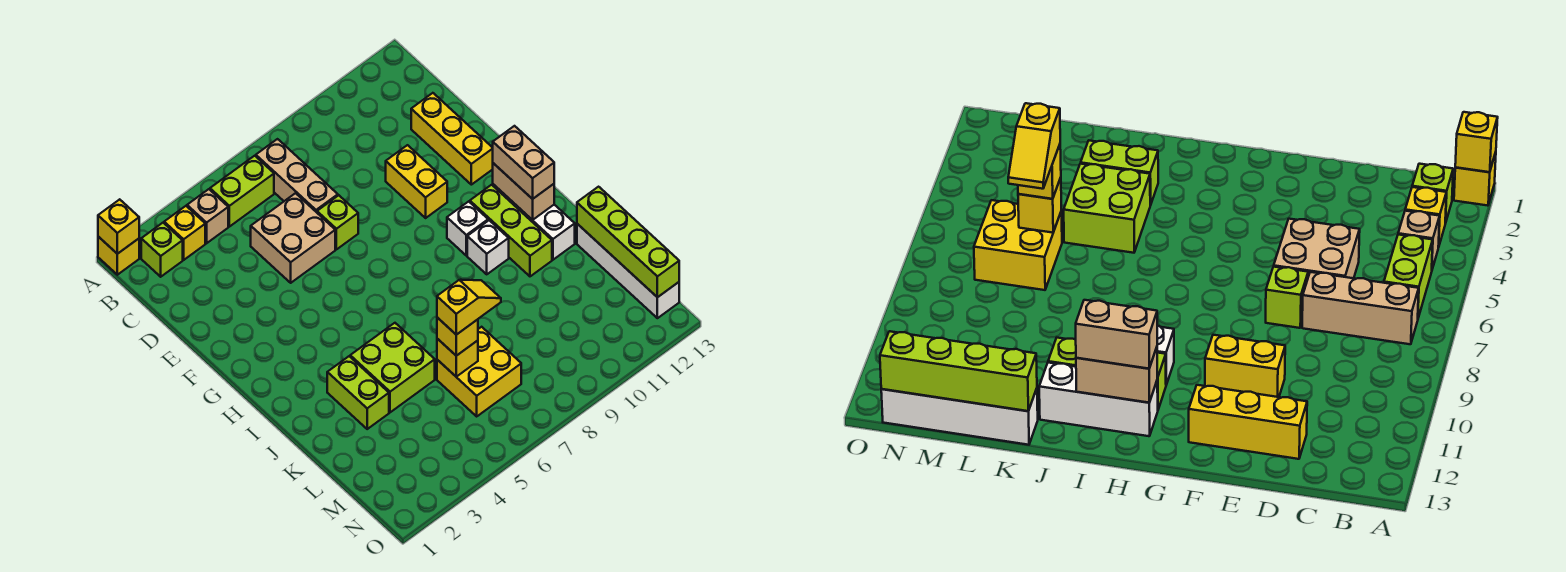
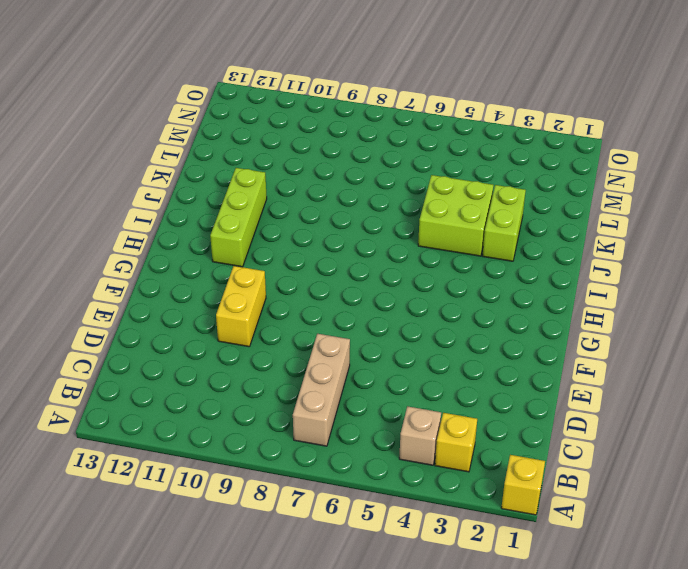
none -> lime brick B2 level 1
none -> lime brick B5:B6 level 1
none -> tan brick D5:E6 level 1

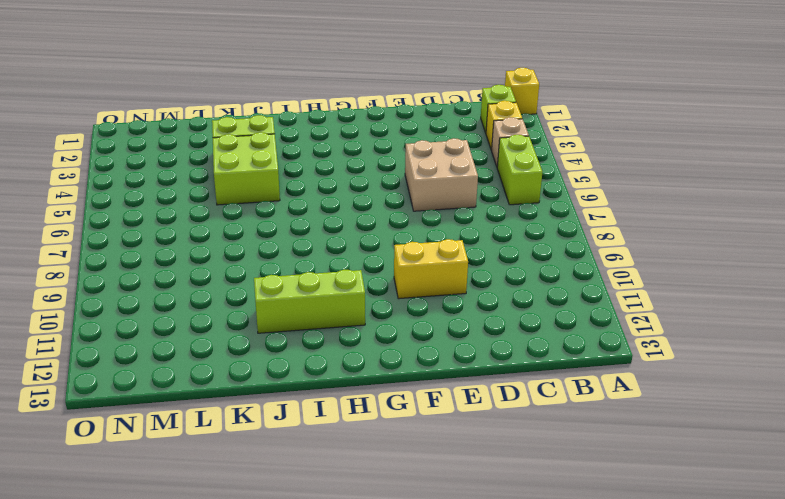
none -> tan brick B7:D7 level 1
none -> yellow brick D12:F12 level 1
none -> lime brick E7 level 1

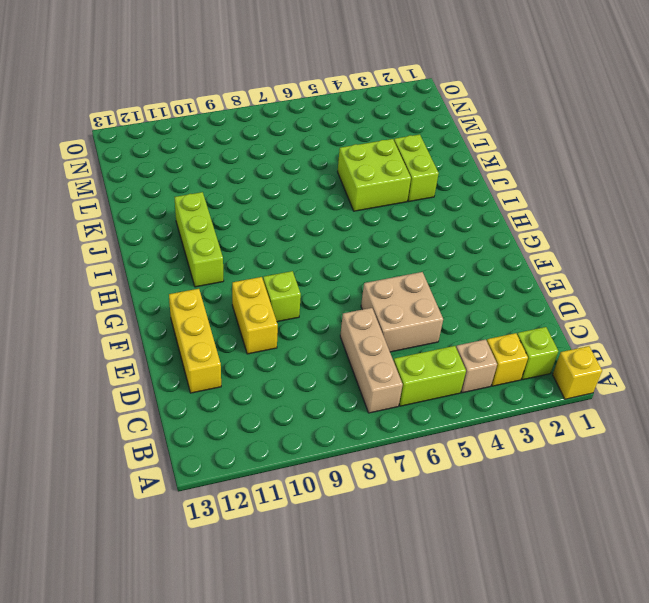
lime brick F9 level 1 -> lime brick E7 level 1
none -> white brick H10 level 1
none -> white brick H12:J12 level 1
none -> white brick I10 level 1

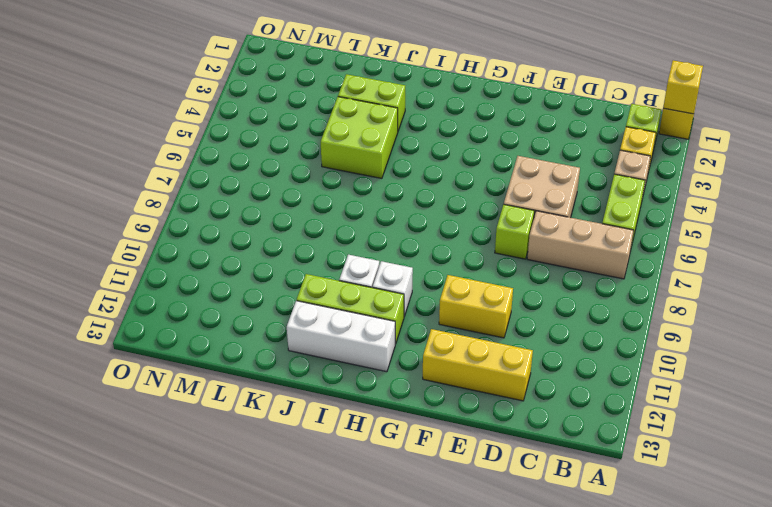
none -> white brick K13:N13 level 1
none -> yellow brick L6:M7 level 1
none -> tan brick H12:I12 level 2

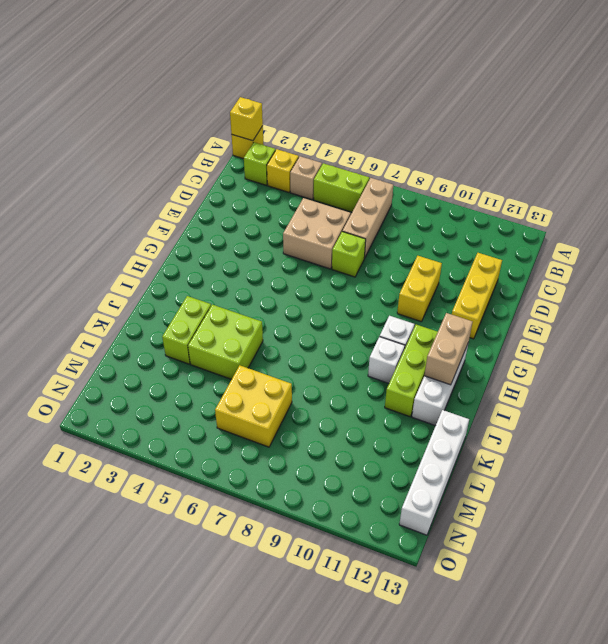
none -> lime brick K13:N13 level 2
none -> yellow brick L6 level 2
none -> tan brick H12:I12 level 3

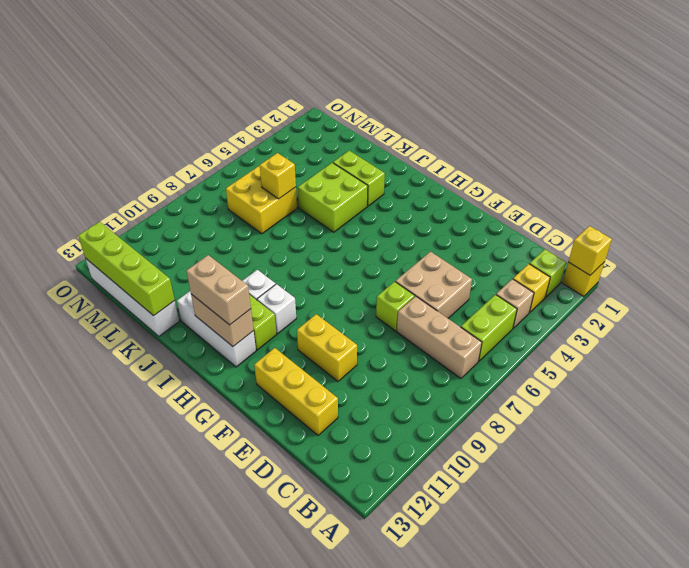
none -> yellow brick L6 level 3
none -> yellow slope L6:L7 level 4 top 6

